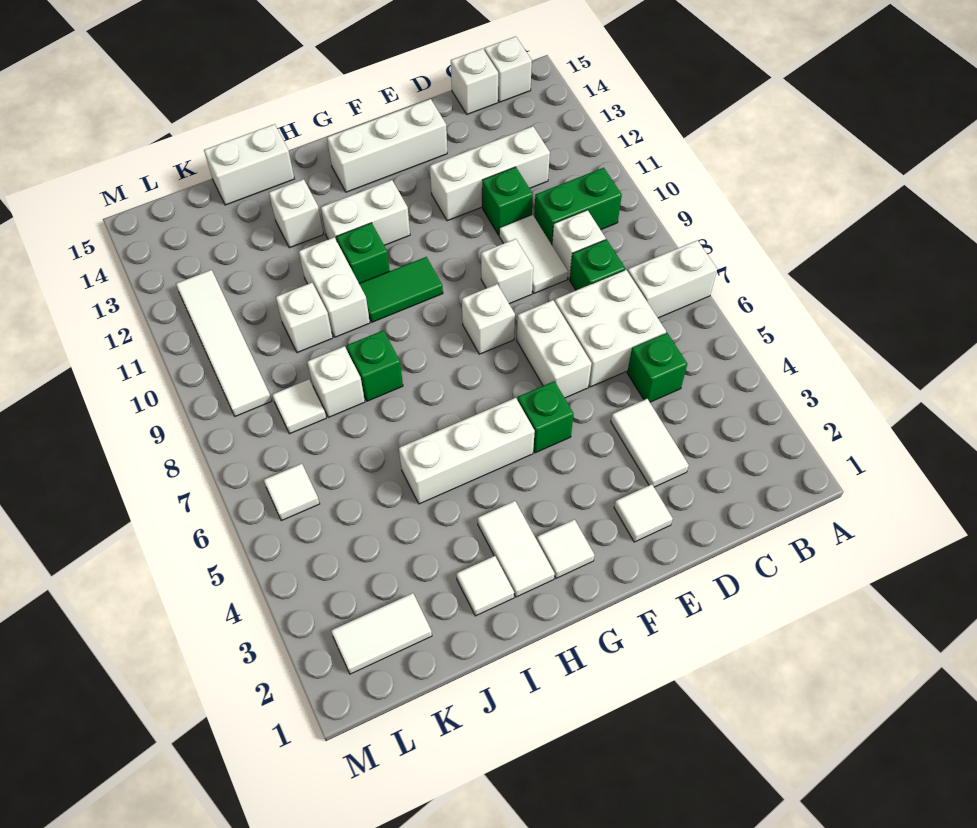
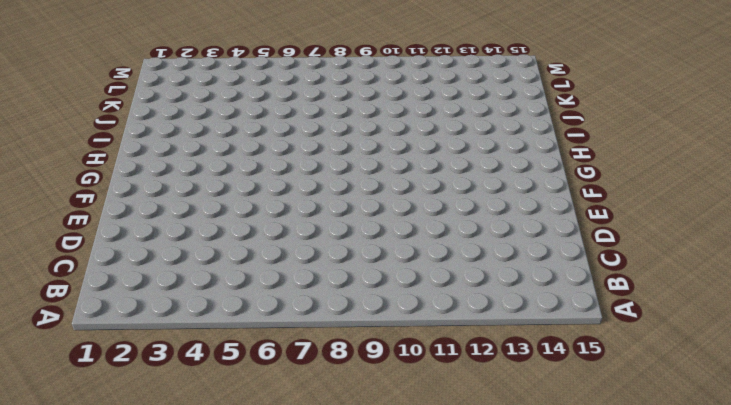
none -> white brick A7:B7 level 1
none -> green brick B10:C10 level 1
none -> white brick B15 level 1
none -> green brick C5 level 1

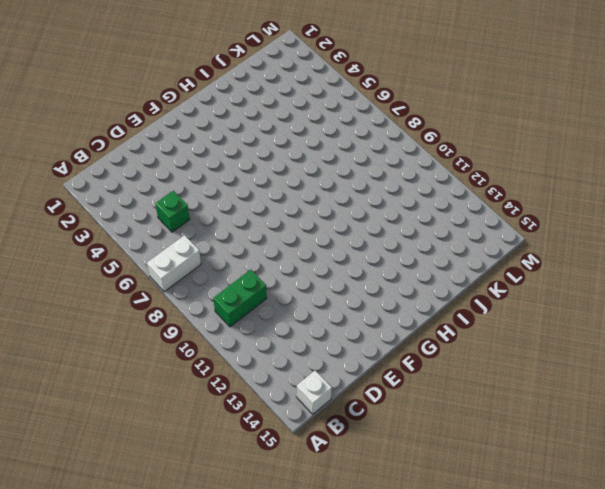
none -> white brick C6:D7 level 1
none -> green brick C8 level 1
none -> white brick C9 level 1
none -> white brick C12:E12 level 1

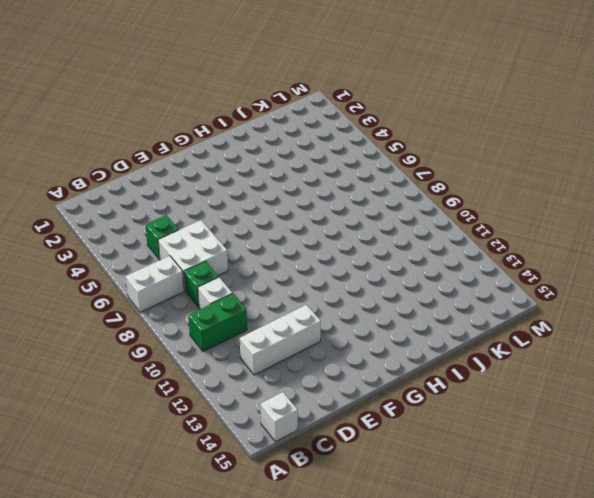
none -> white brick C15 level 1
none -> white tile D3:D4 level 1
none -> white tile D9:D10 level 1
none -> green brick D11 level 1

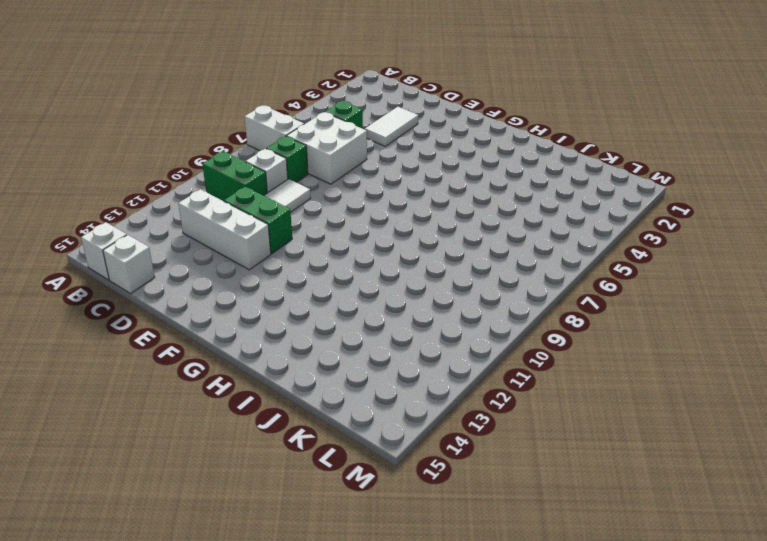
green brick D11:E11 level 1 -> green brick D11 level 1
none -> white tile E2 level 1
none -> white brick E6:E7 level 1
none -> white brick E9 level 1
none -> white brick E14:G14 level 1

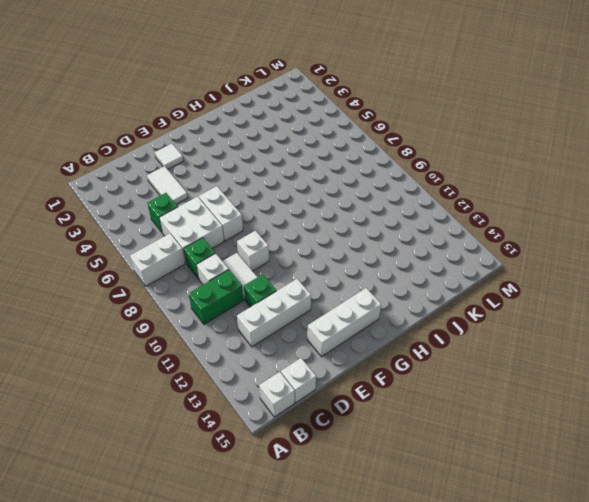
none -> green brick F5 level 1
none -> white brick F8 level 1
none -> white tile G2 level 1
none -> white brick G5:I5 level 1

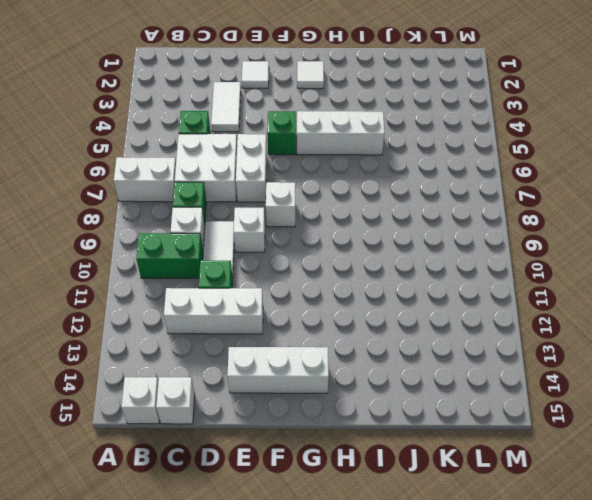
none -> green tile G10:H10 level 1
none -> white brick G12:H12 level 1
none -> white tile H2:H3 level 1
none -> green brick H11 level 1

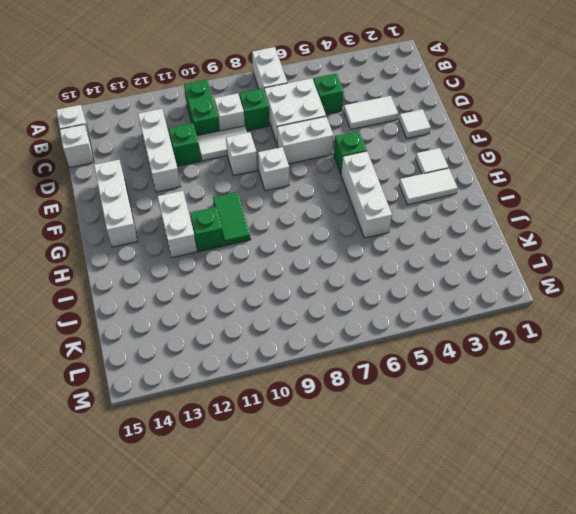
none -> white tile I2 level 1
none -> green brick I8 level 1
none -> white brick I10:I11 level 1
none -> white brick I13 level 1

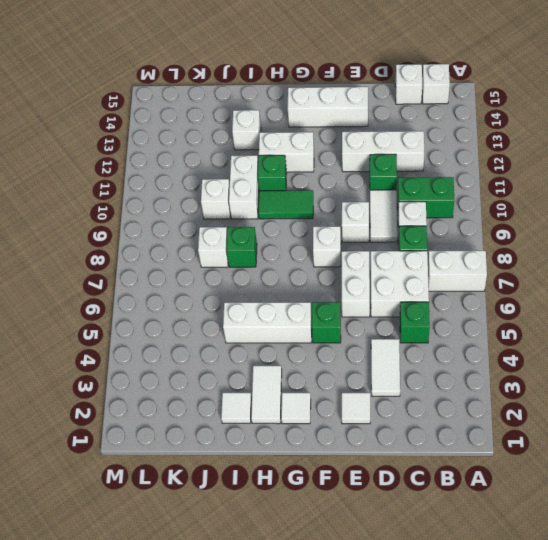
none -> white brick I15:J15 level 1
none -> white tile K2:L2 level 1
none -> white tile K8 level 1
none -> white tile L6 level 1

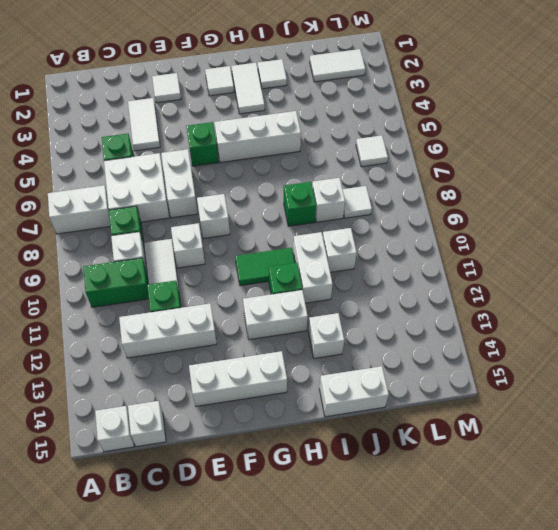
none -> white tile L9:L12 level 1

